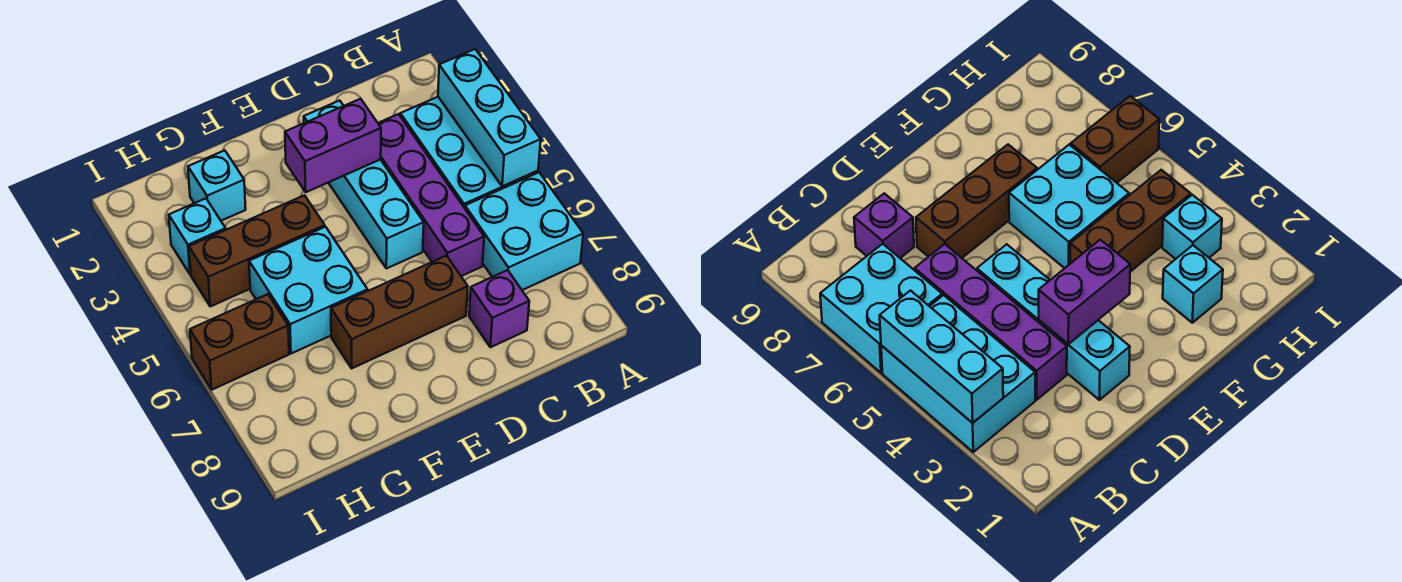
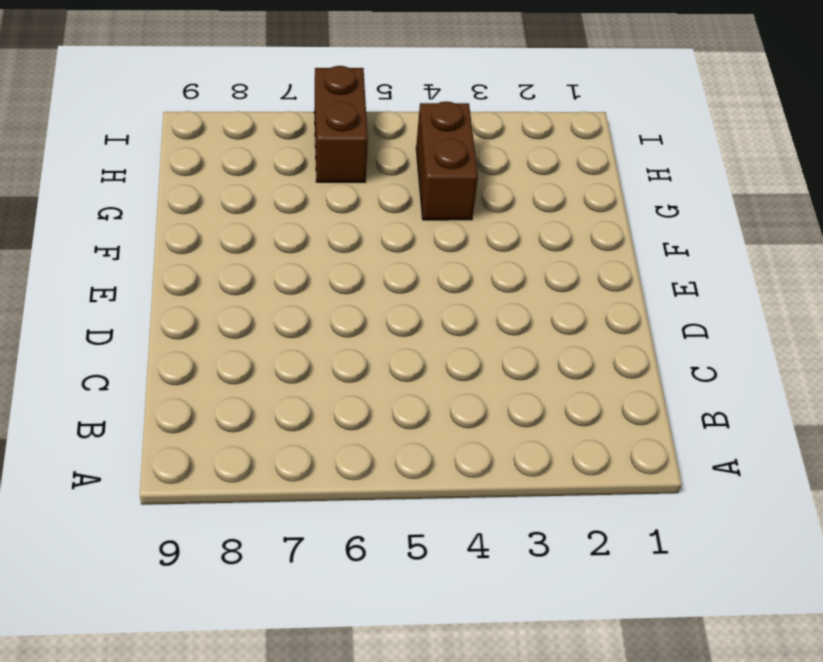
brown brick G4:H4 level 1 -> brown brick F4:H4 level 1
none -> cyan brick A3:B5 level 1
none -> cyan brick A6:B7 level 1
none -> purple brick C3:C6 level 1

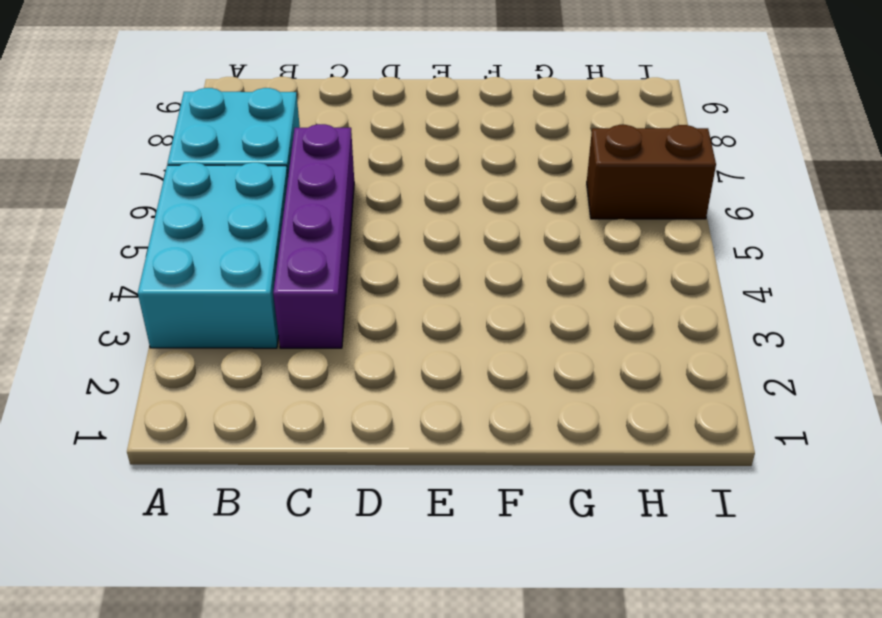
none -> purple brick C8 level 1
none -> cyan brick D2:D5 level 1
none -> brown brick D7:F7 level 1

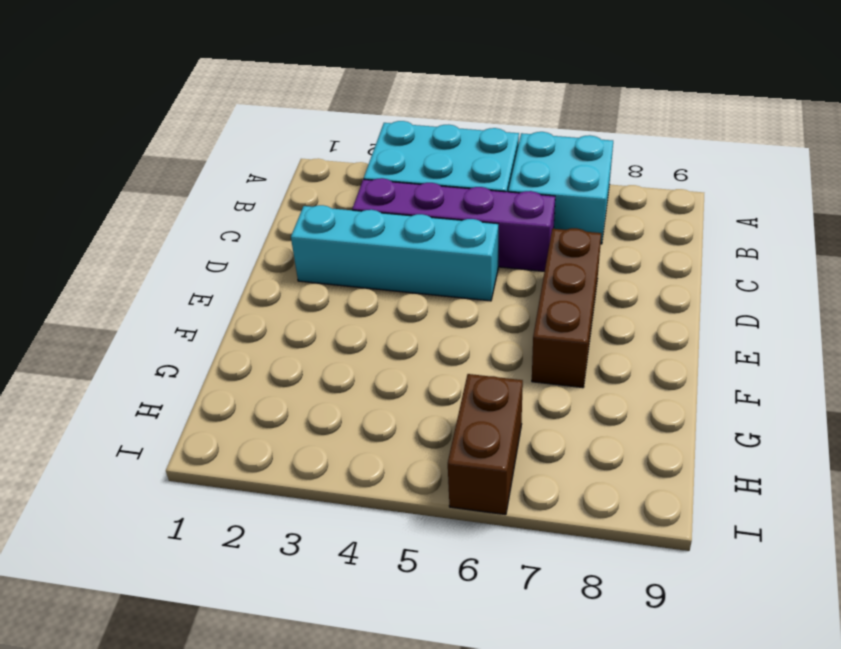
none -> purple brick C8 level 1
none -> brown brick F4:H4 level 1
none -> cyan brick F5:G6 level 1

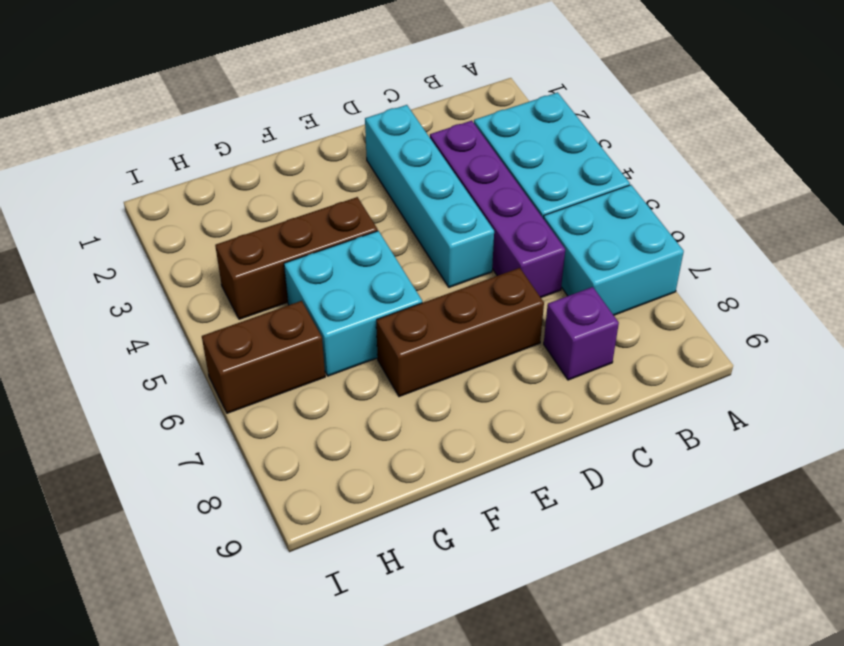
none -> cyan brick G2 level 1
none -> cyan brick H3 level 1
none -> cyan brick A3:A5 level 2

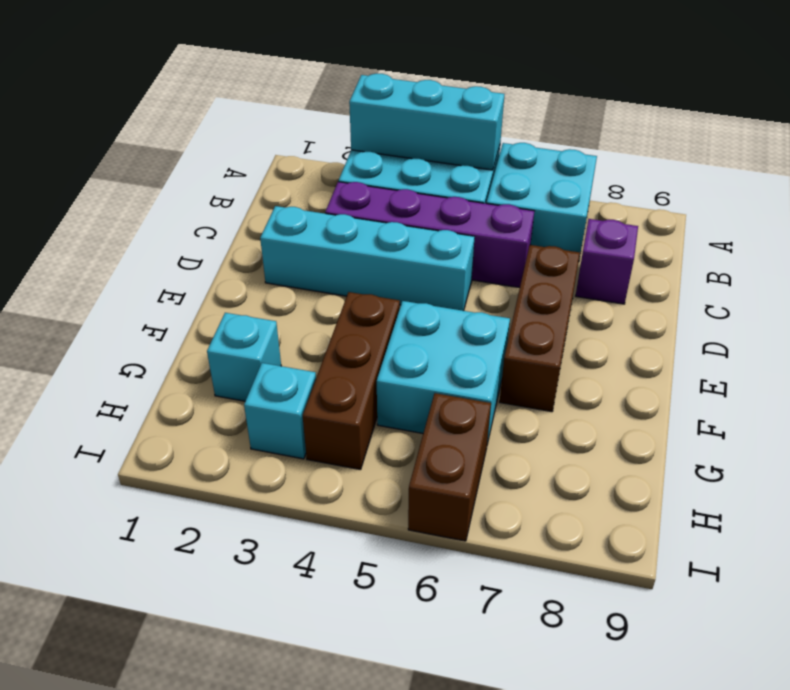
none -> purple brick D3:E3 level 2

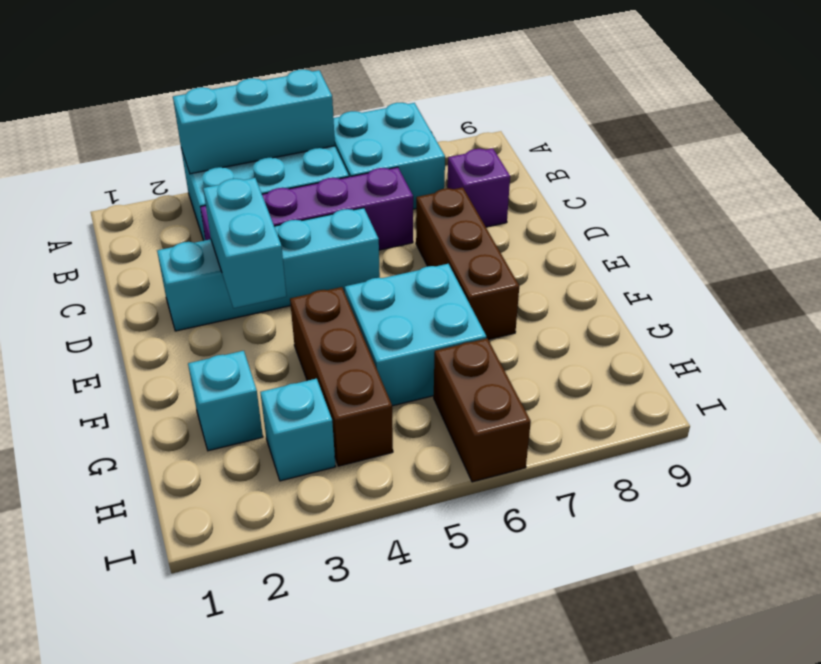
cyan brick D3:E3 level 2 -> purple brick D3:E3 level 2

